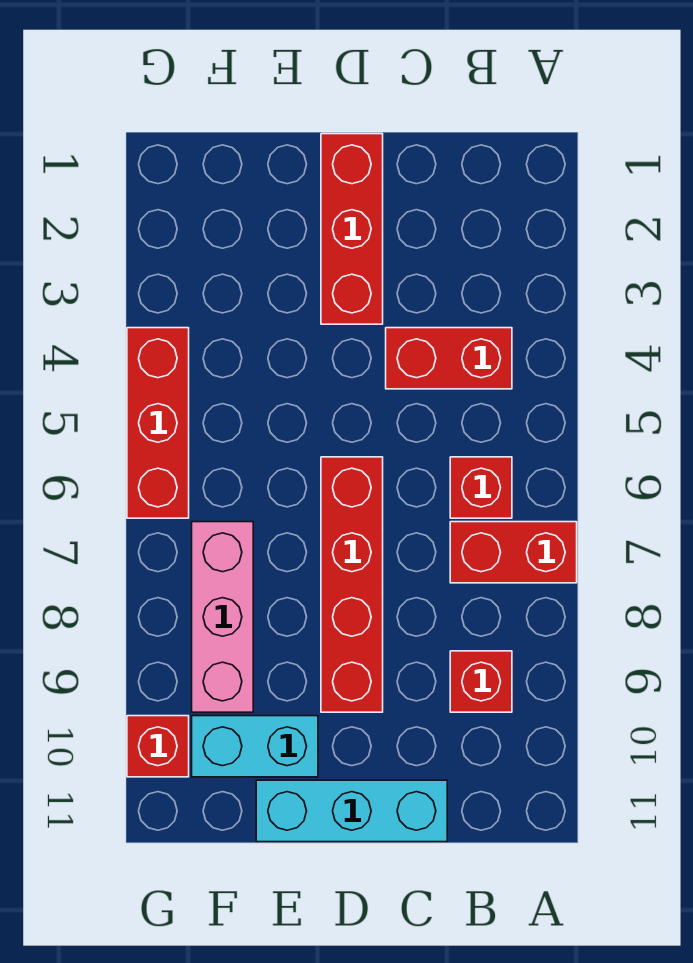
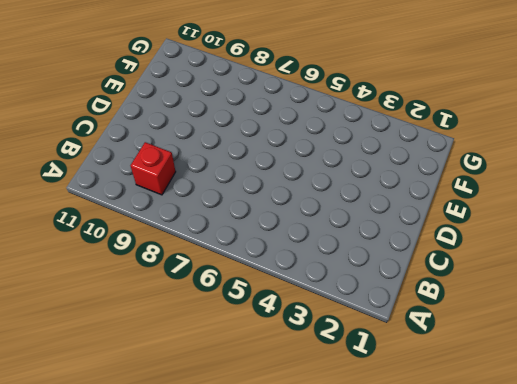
none -> red brick A7:B7 level 1
none -> red brick B4:C4 level 1

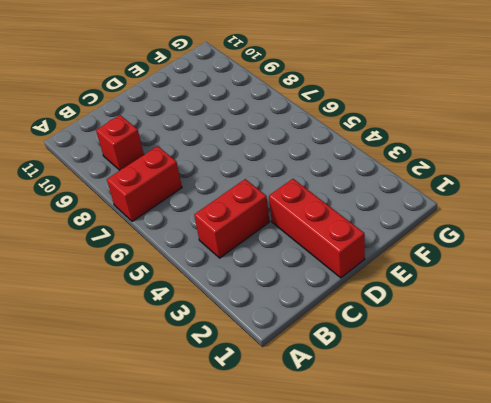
none -> red brick B6 level 1
none -> cyan brick C11:E11 level 1

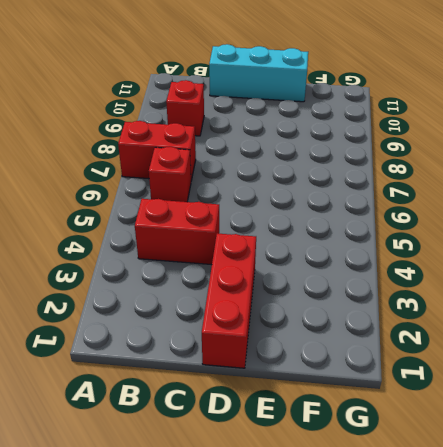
none -> red brick D6:D9 level 1
none -> cyan brick E10:F10 level 1

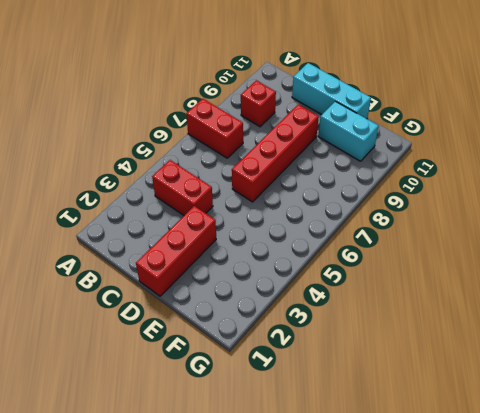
none -> red brick B6 level 1
none -> pink brick F7:F9 level 1

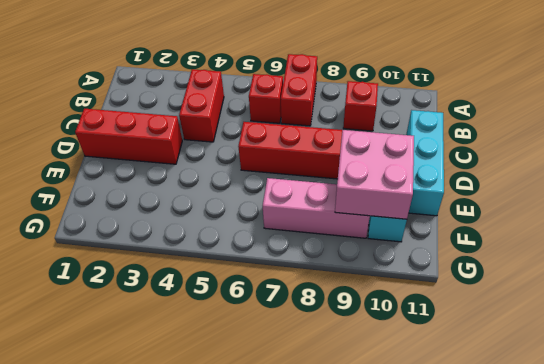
pink brick E9:F10 level 2 -> none
none -> red brick G4:G6 level 1
none -> red brick G10 level 1

